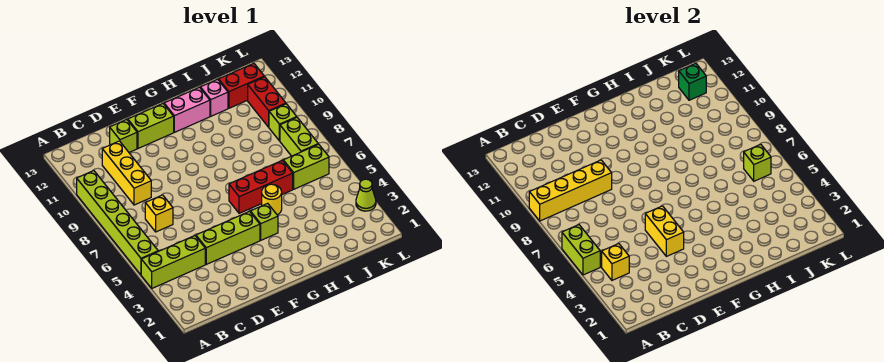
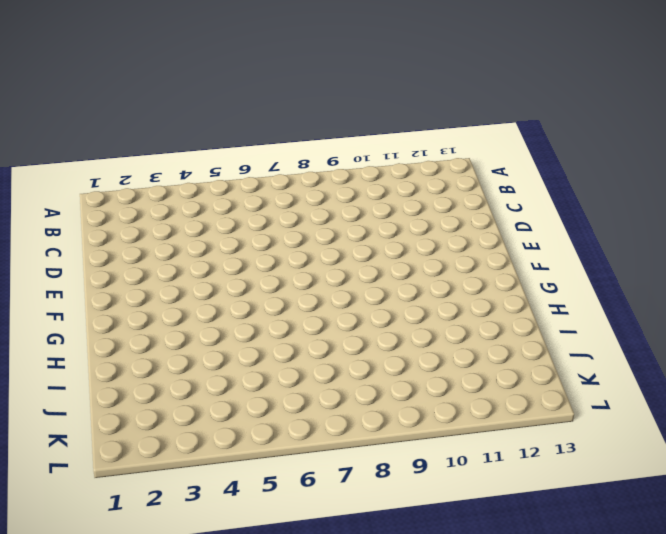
none -> lime brick A4:C4 level 1
none -> lime brick A5:A10 level 1
none -> yellow brick C7 level 1

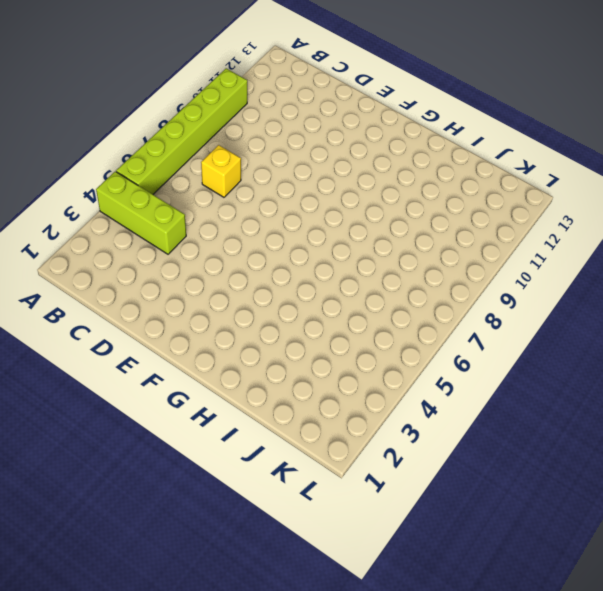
none -> yellow brick C9:C11 level 1
none -> lime brick D4:F4 level 1
none -> lime brick D12 level 1

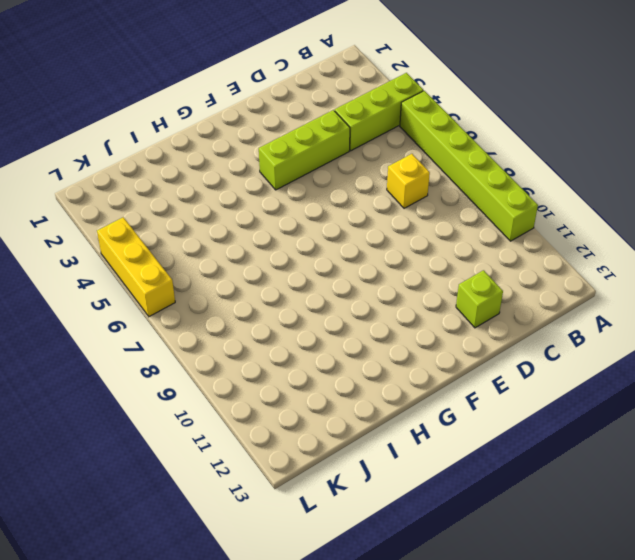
yellow brick L4:L6 level 1 -> yellow brick C9:C11 level 1
none -> lime brick E12:F12 level 1
none -> lime brick G4 level 1
none -> red brick G6:I6 level 1

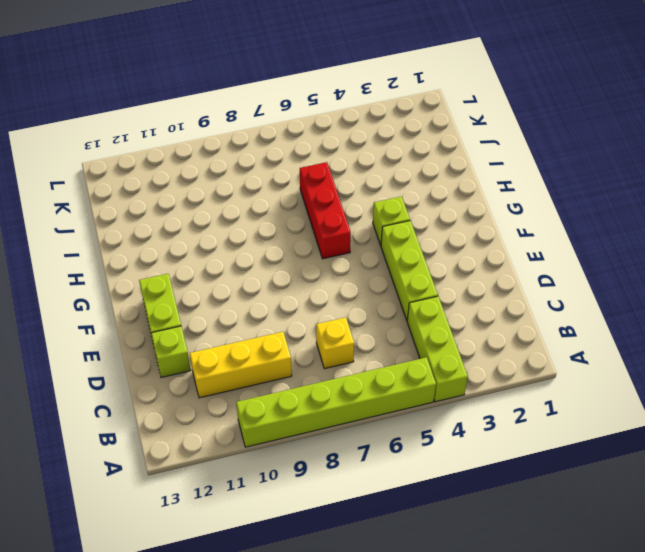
none -> pink brick G12:H12 level 1
none -> yellow round brick H5 level 1
none -> pink brick I12 level 1

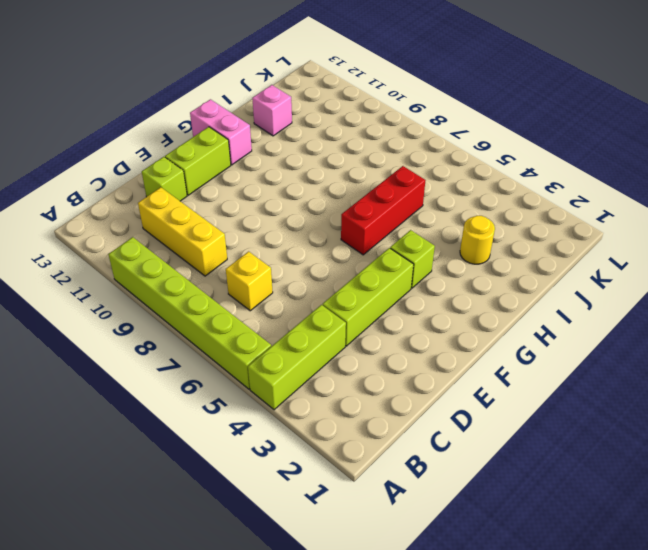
pink brick G12:G13 level 1 -> pink brick G12:H12 level 1
yellow round brick I3 level 1 -> yellow round brick H5 level 1
none -> lime brick J6:K6 level 1
none -> red brick J12:K12 level 1
none -> lime brick K7:K8 level 1

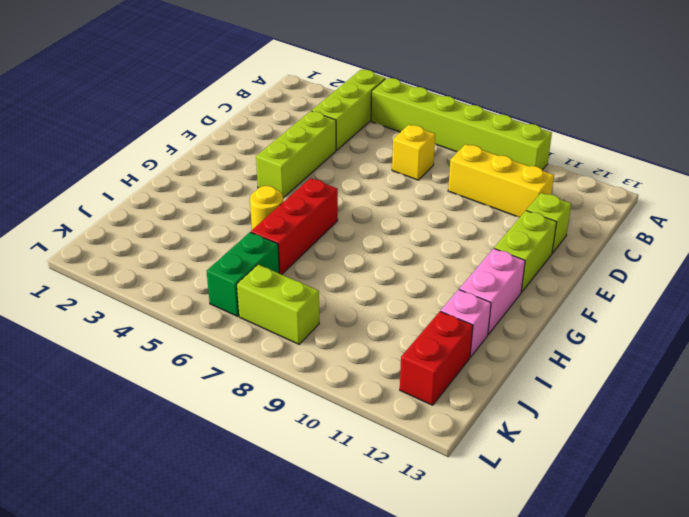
green brick J6:K6 level 1 -> lime brick J6:K6 level 1
none -> lime brick G4 level 1
none -> lime brick K9 level 1
none -> red brick K10:K11 level 1

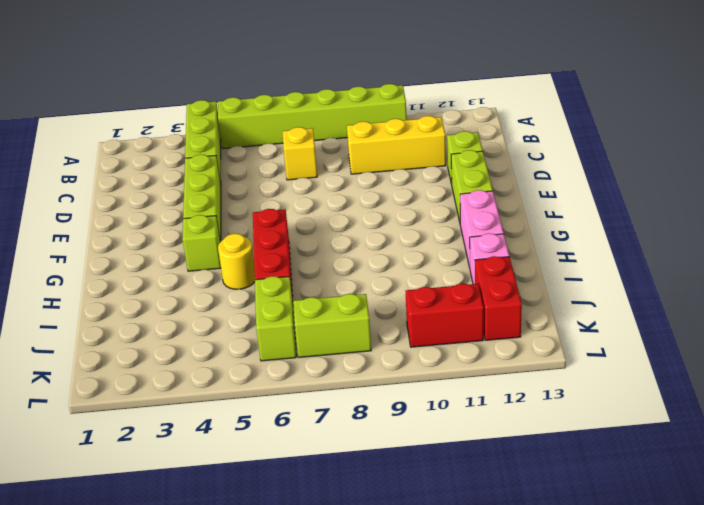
none -> lime brick K9 level 1
none -> lime cone L3 level 1
none -> lime brick A5:A6 level 2

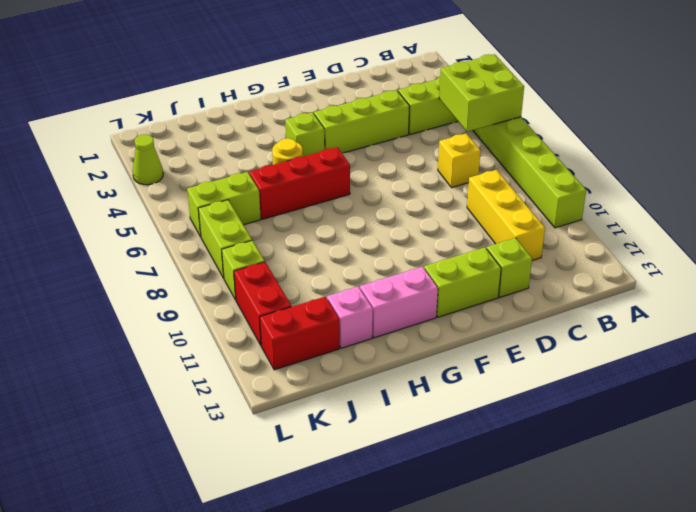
lime brick A5:B6 level 2 -> lime brick A5:A6 level 2
none -> yellow brick A9:D9 level 2
none -> yellow brick B4 level 2
none -> yellow brick E4:E5 level 2

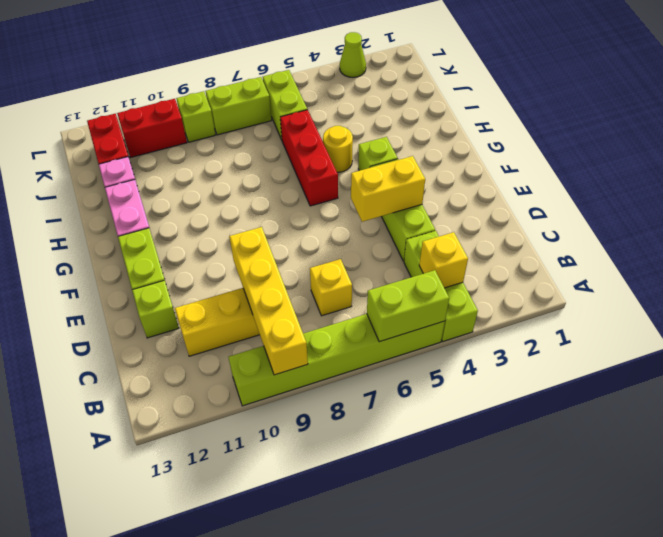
none -> lime brick K6 level 2
none -> green brick K12 level 2

